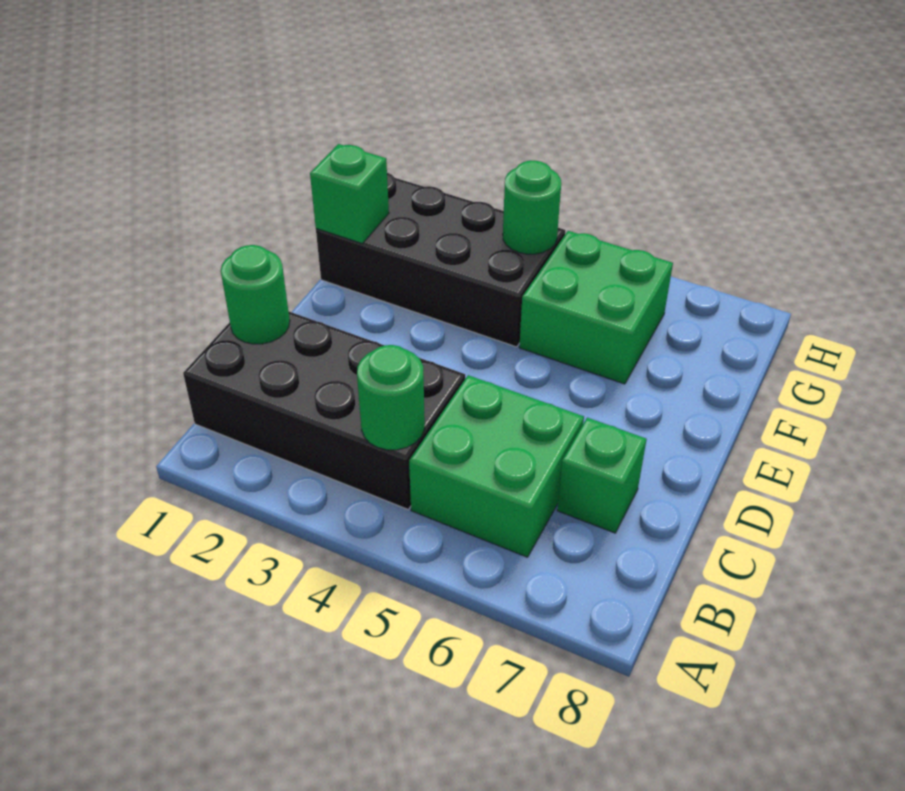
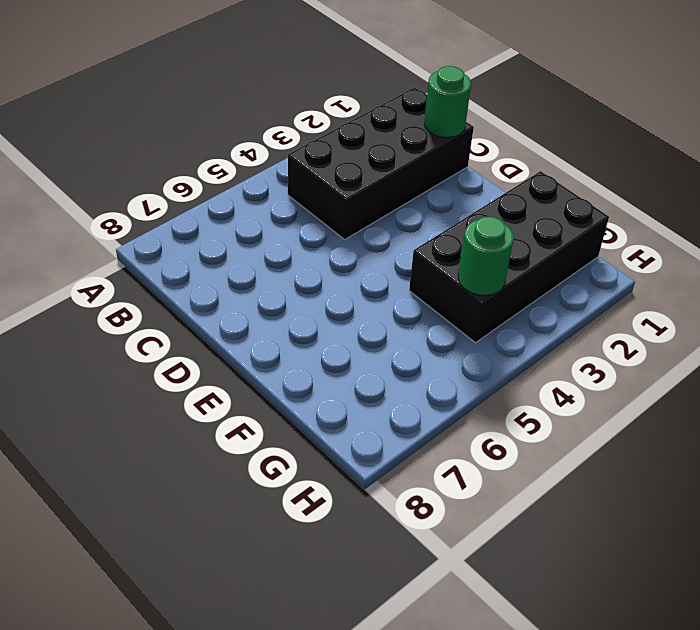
none -> green brick B5:C6 level 1
none -> green brick C7 level 1

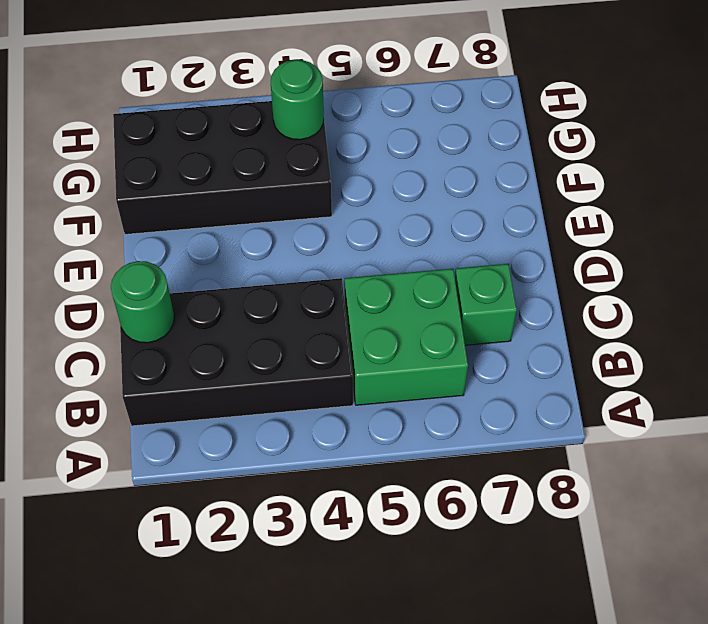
none -> green brick F5:G6 level 1
none -> green round brick B4 level 2

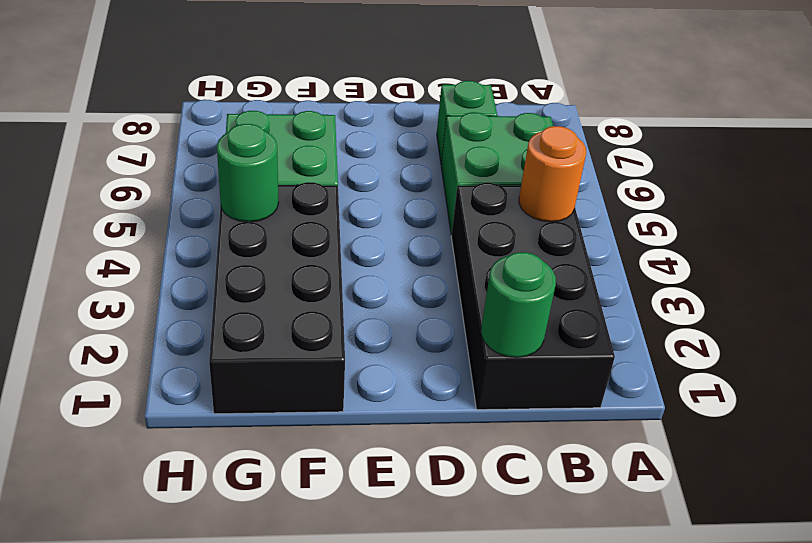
orange round brick B4 level 2 -> green round brick B4 level 2
none -> green brick F1 level 2

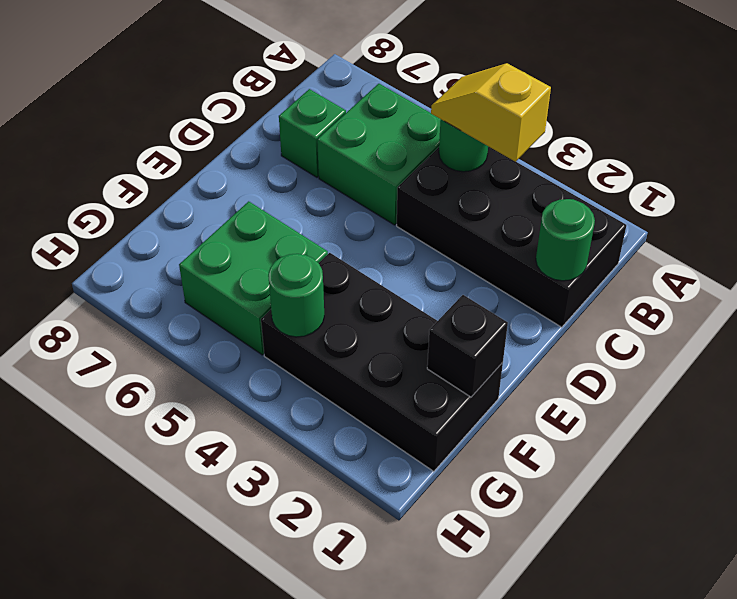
yellow slope B3:B4 level 3 top 3 -> none
black brick F1 level 2 -> green brick F1 level 2

